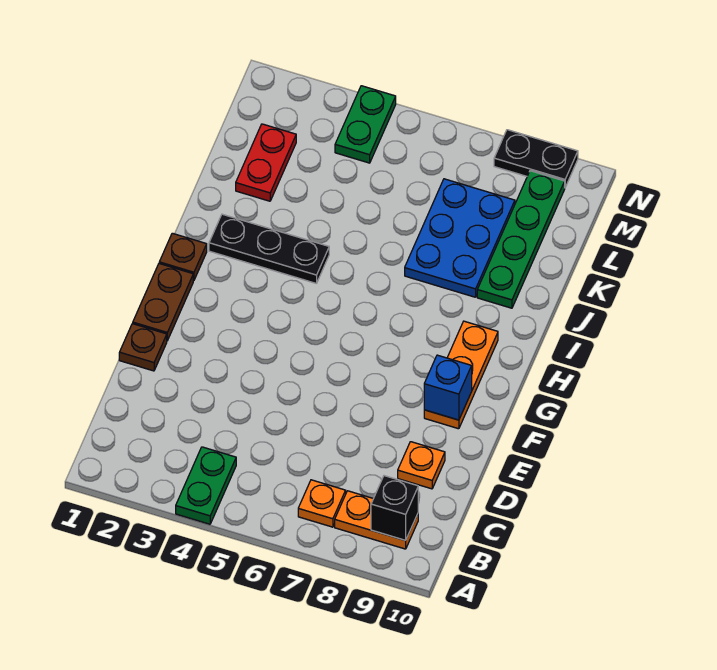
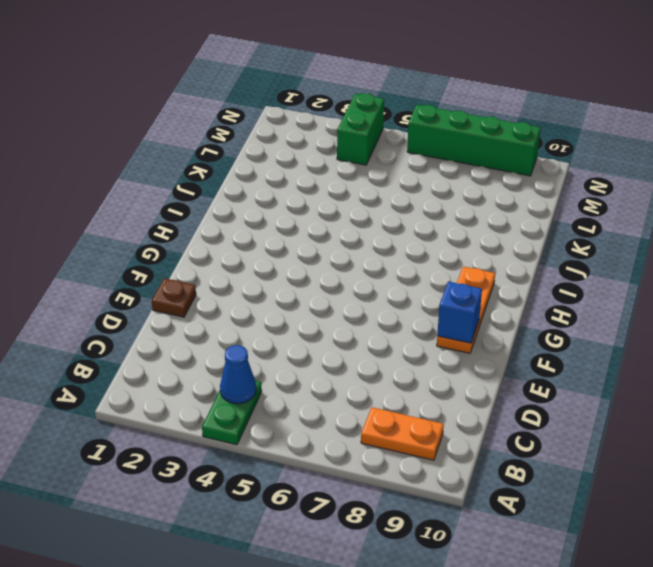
blue cone B4 level 2 -> none
green brick M4:N4 level 1 -> green plate M4:N4 level 1
green brick N6:N9 level 1 -> black plate N8:N9 level 1
none -> orange plate B7 level 1
none -> orange plate D9 level 1
none -> brown plate F1:G1 level 1

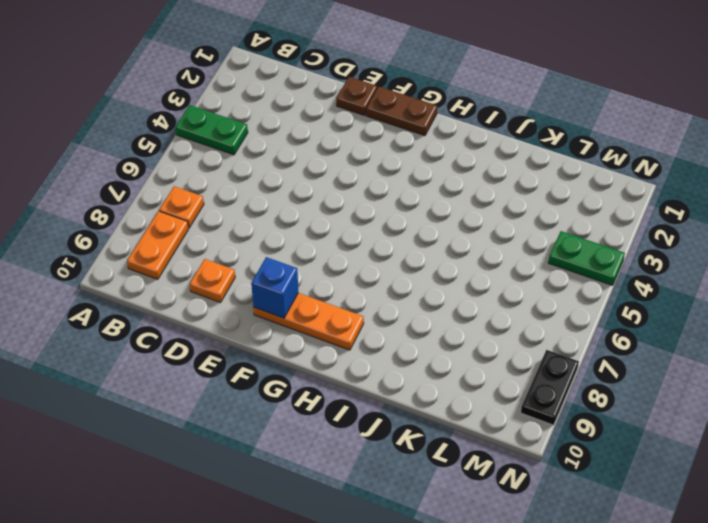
none -> brown plate H1 level 1
none -> black plate I2:I4 level 1
none -> blue plate J7:L8 level 1

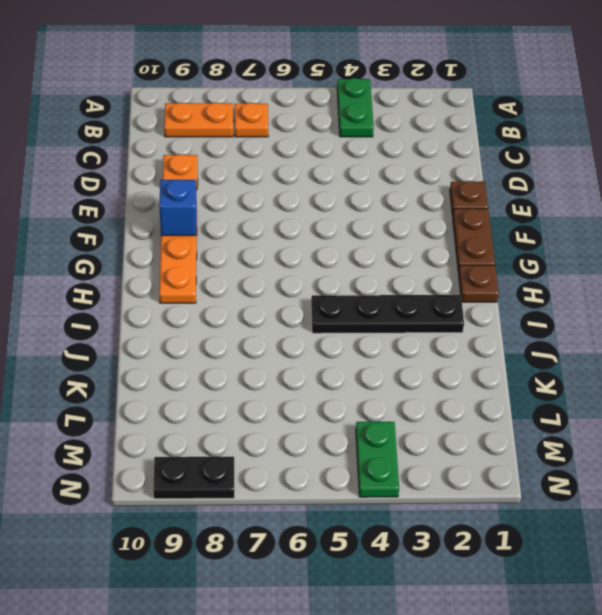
black plate I2:I5 level 1 -> black plate I2:I4 level 1
none -> blue plate J7:L8 level 1
none -> green plate J9:M9 level 1
none -> red plate K2:L2 level 1

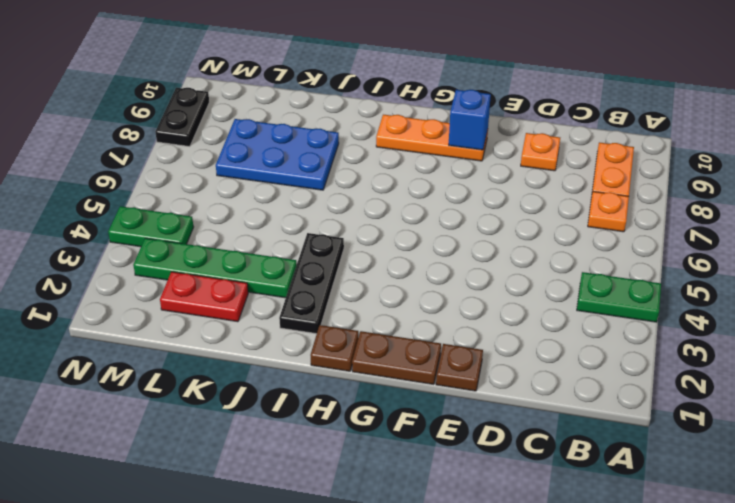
green plate J3:M3 level 1 -> green plate J9:M9 level 1
none -> black brick B9 level 2

